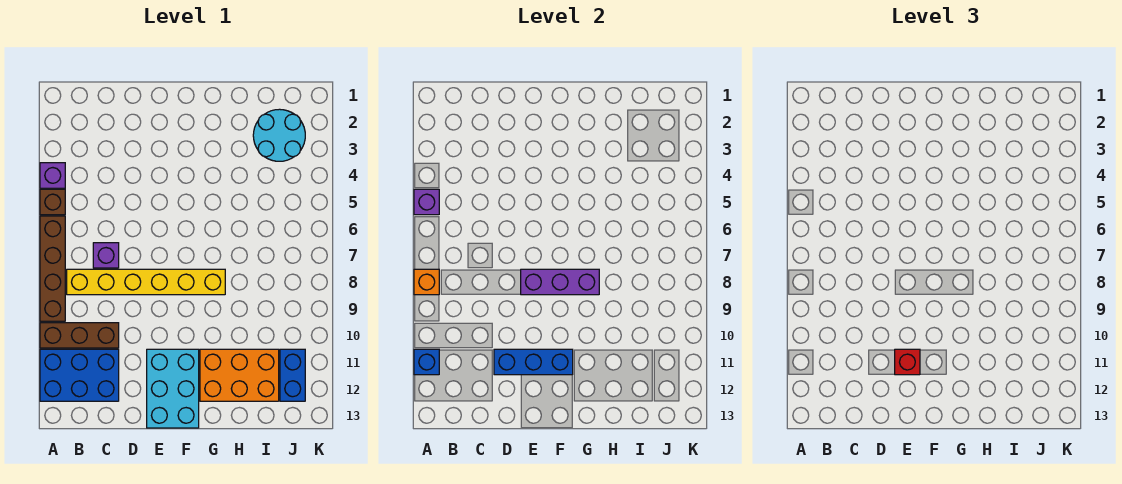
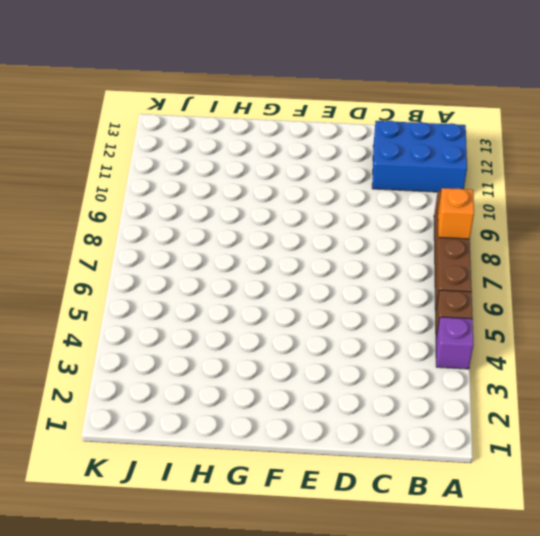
none -> brown brick A10:C10 level 1
none -> yellow brick B8:G8 level 1
none -> purple brick C7 level 1

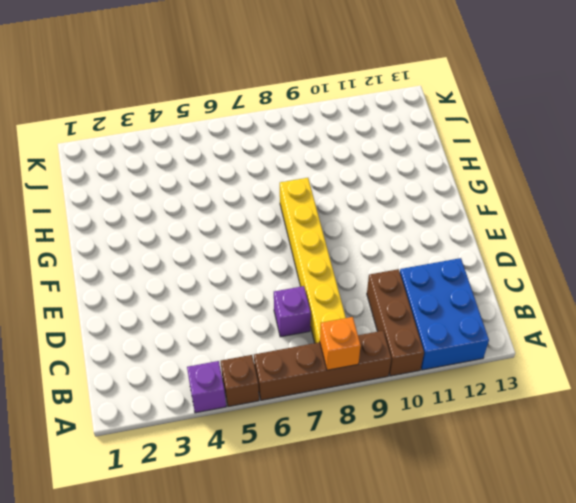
none -> cyan brick E11:F13 level 1
none -> orange brick G11:I12 level 1
none -> cyan round brick I2:J3 level 1

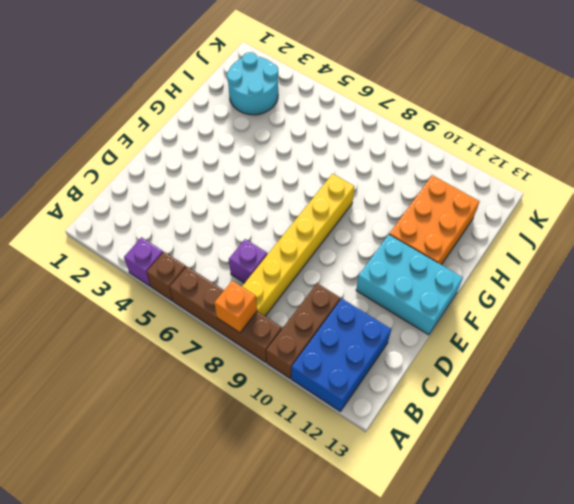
none -> blue brick J11:J12 level 1
none -> purple brick A5 level 2
none -> blue brick A11 level 2

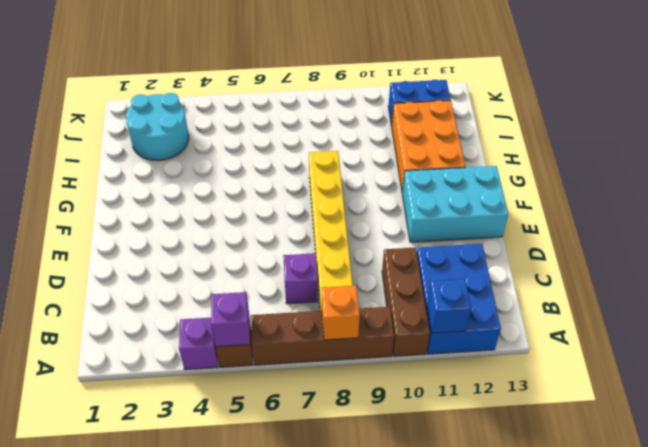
none -> blue brick D11:F11 level 2
none -> purple brick E8:G8 level 2
none -> red brick E11 level 3

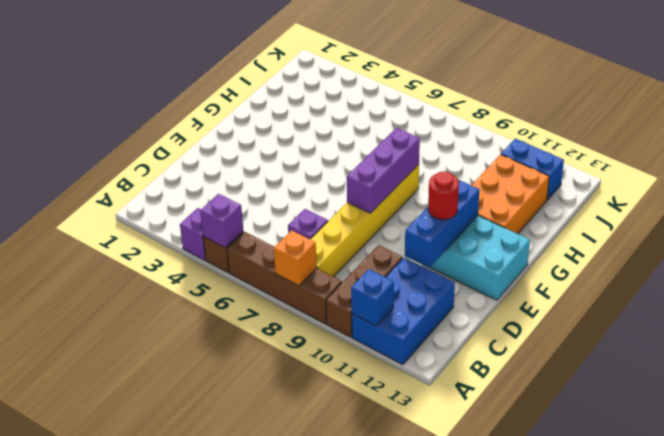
red round brick E11 level 3 -> red brick E11 level 3
none -> cyan round brick I2:J3 level 1

